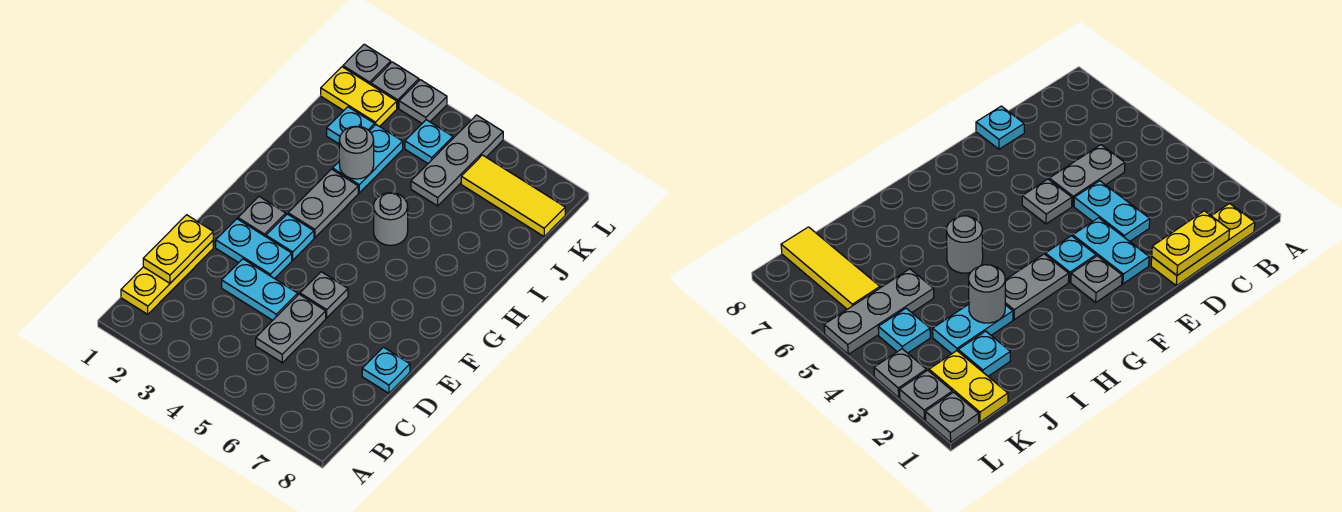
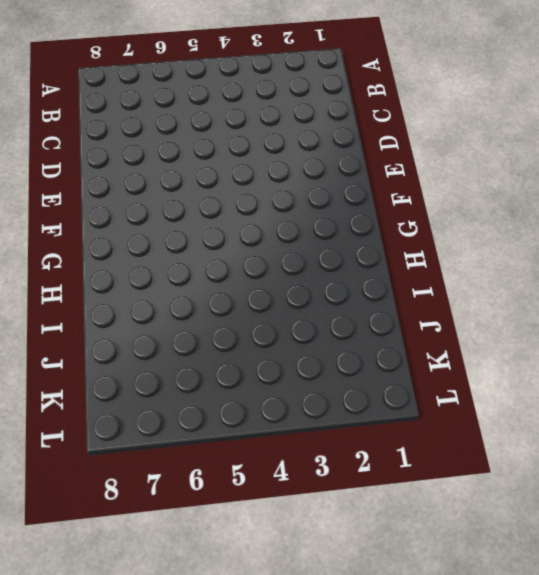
none -> yellow plate B1:D1 level 1
none -> grey plate C5:D5 level 1
none -> cyan plate D3:D4 level 1

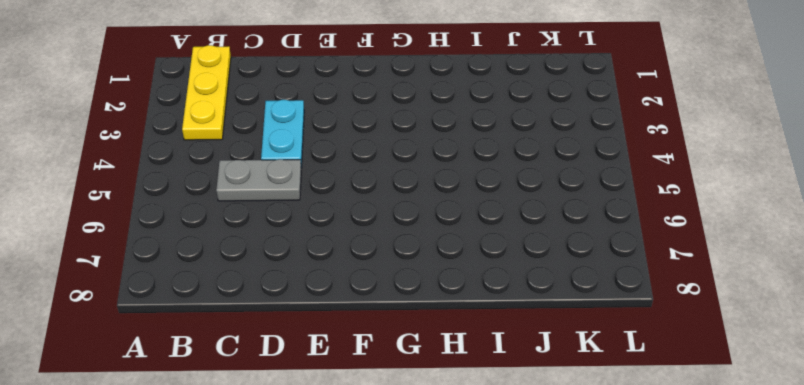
yellow plate B1:B3 level 1 -> yellow plate B1:D1 level 1
none -> cyan plate D8 level 1
none -> cyan plate E2:E3 level 1
none -> grey plate E5 level 1

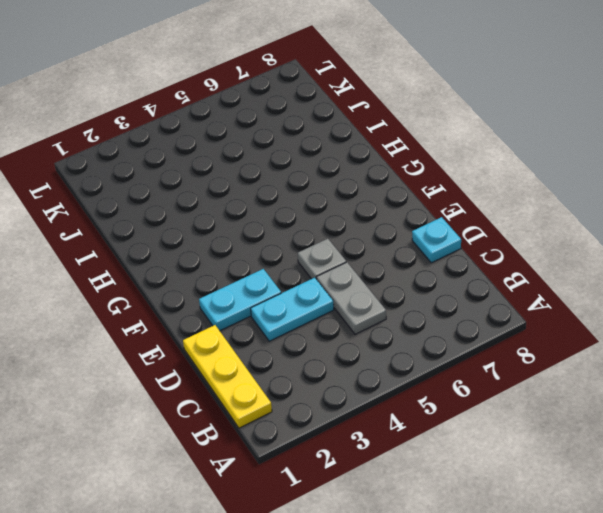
none -> grey plate F2 level 1
none -> cyan plate F3 level 1
none -> grey plate G3:H3 level 1

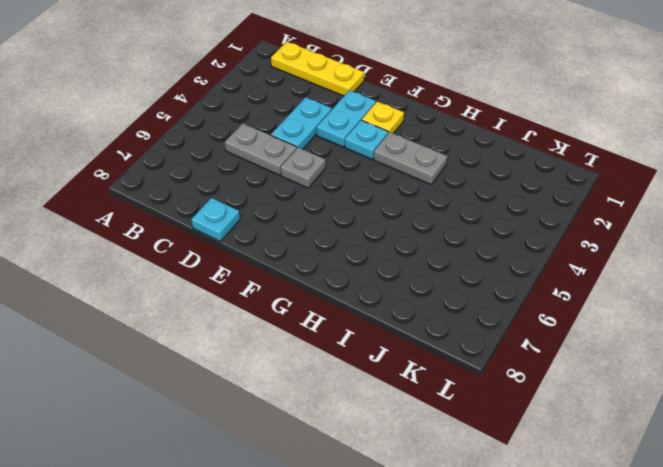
yellow plate F2 level 1 -> grey plate F2 level 1
none -> grey round brick H5 level 1
none -> cyan plate I3:J3 level 1
none -> cyan plate J2 level 1

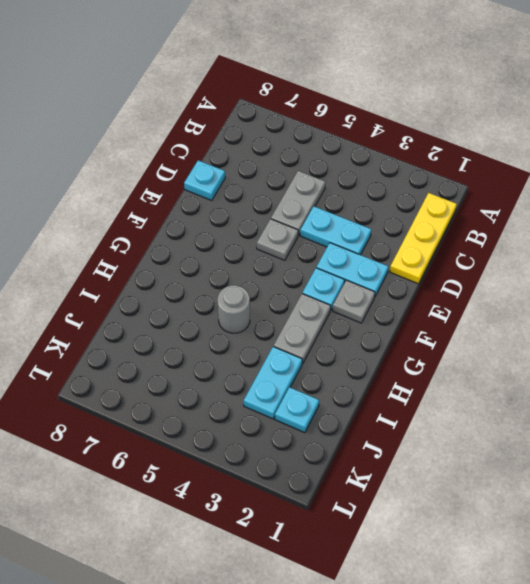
none -> grey plate J5:L5 level 1
none -> yellow plate K1:K2 level 1
none -> cyan plate K4 level 1

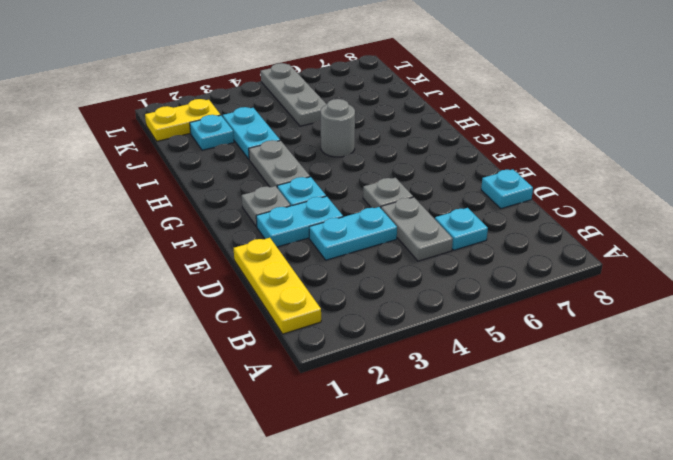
cyan plate C6 level 1 -> cyan plate K4 level 1
none -> yellow tile K6:K8 level 1
none -> grey plate L1 level 1
none -> grey plate L2 level 1

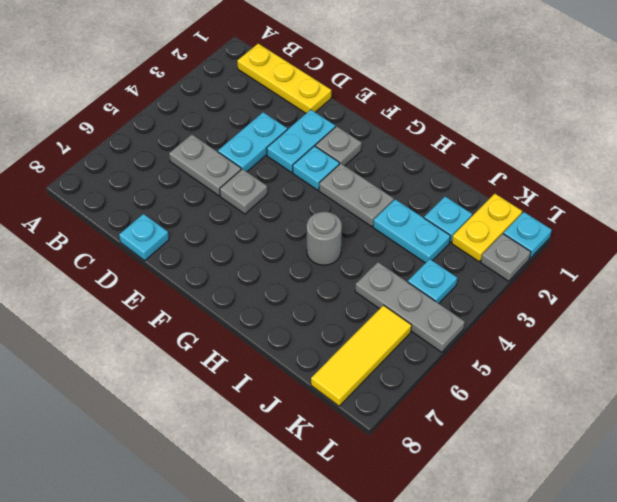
cyan plate L1 level 1 -> grey plate L1 level 1
none -> grey plate L3 level 1
none -> yellow plate C1:D1 level 2
none -> grey round brick I3 level 2

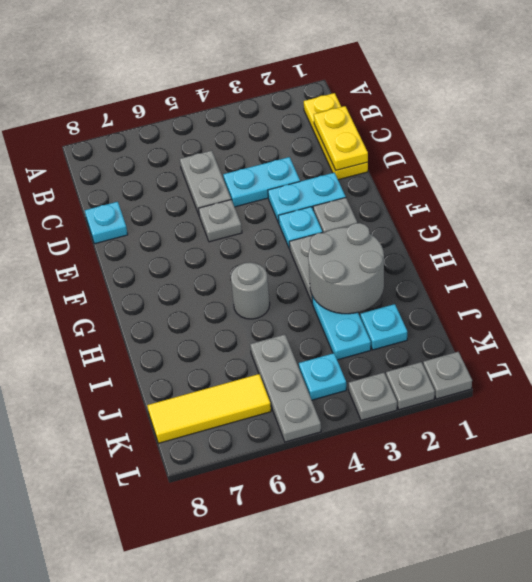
grey round brick H2:I3 level 2 -> grey round brick I3 level 2
none -> yellow plate K1:K2 level 1

